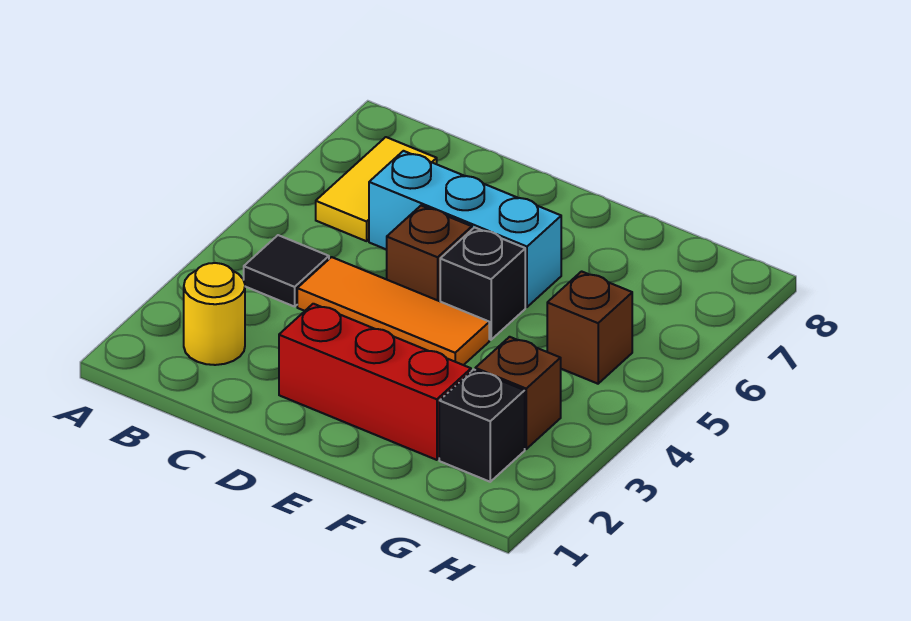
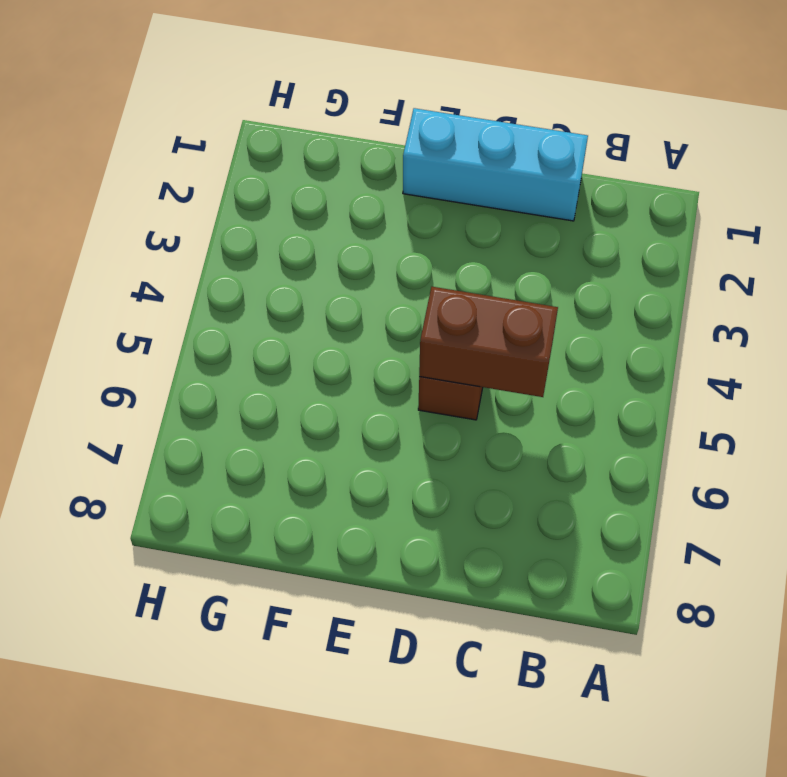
cyan brick C1:E1 level 1 -> cyan brick C6:E6 level 1
brown brick C5:D5 level 2 -> none
none -> yellow round brick B2 level 1
none -> black tile B4 level 1

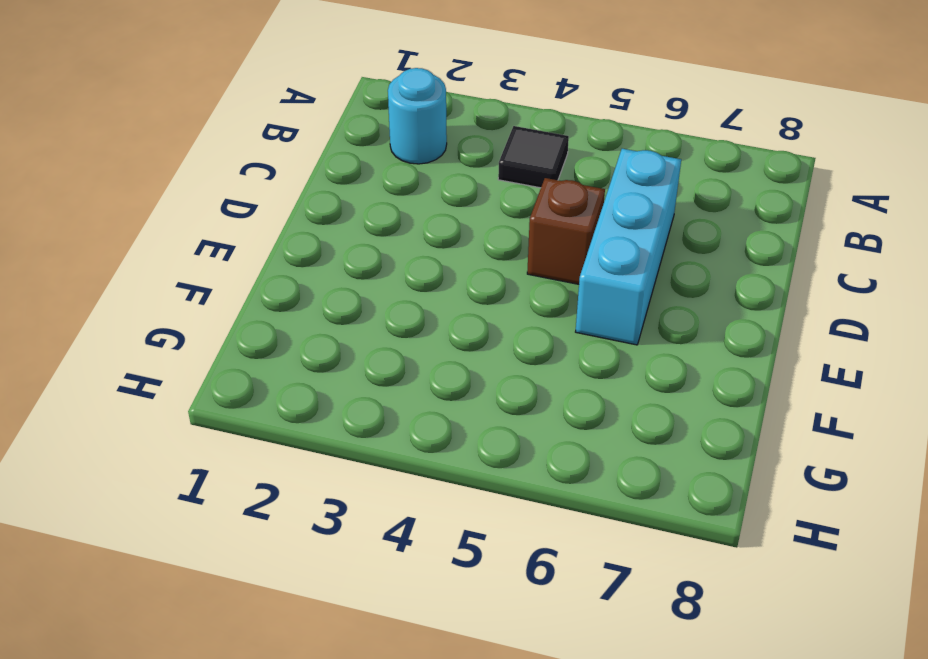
cyan round brick B2 level 1 -> yellow round brick B2 level 1
none -> yellow tile B6:B7 level 1
none -> orange tile C4:E4 level 1

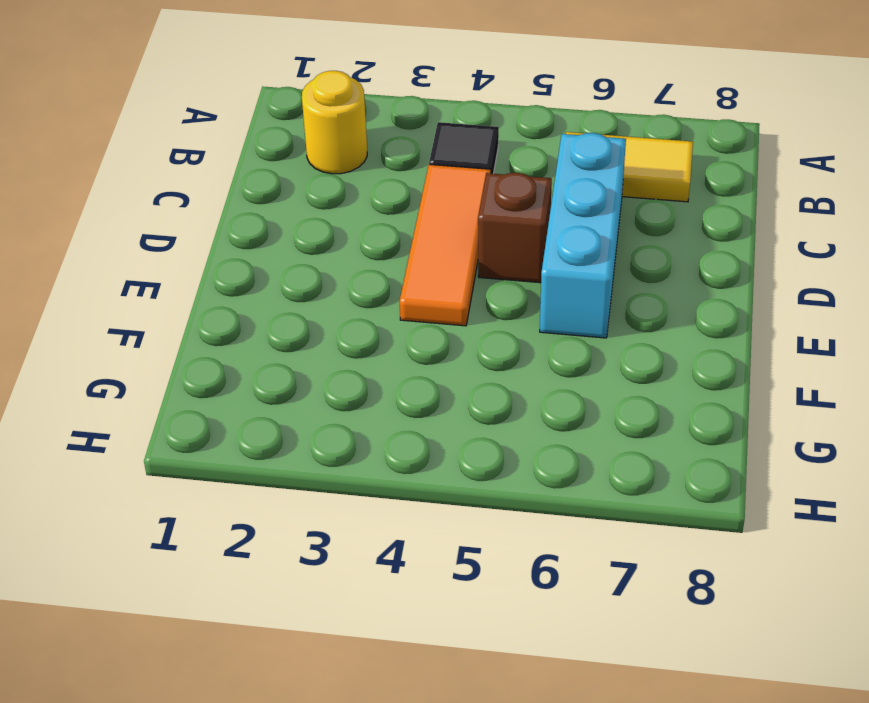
none -> red brick D2:F2 level 1
none -> black brick E5 level 1

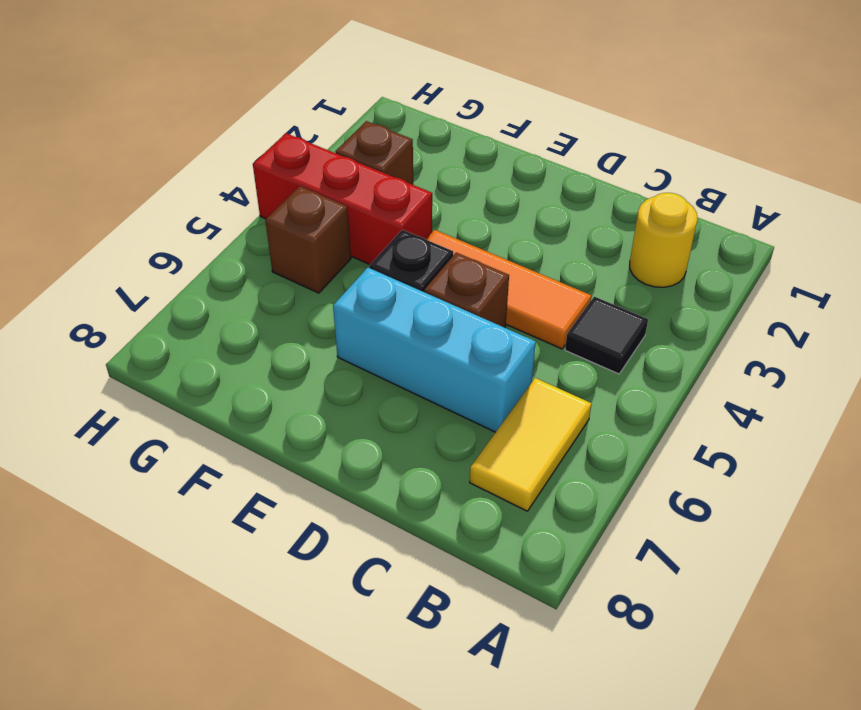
red brick F4:H4 level 1 -> red brick D2:F2 level 1
none -> black brick G2 level 1

